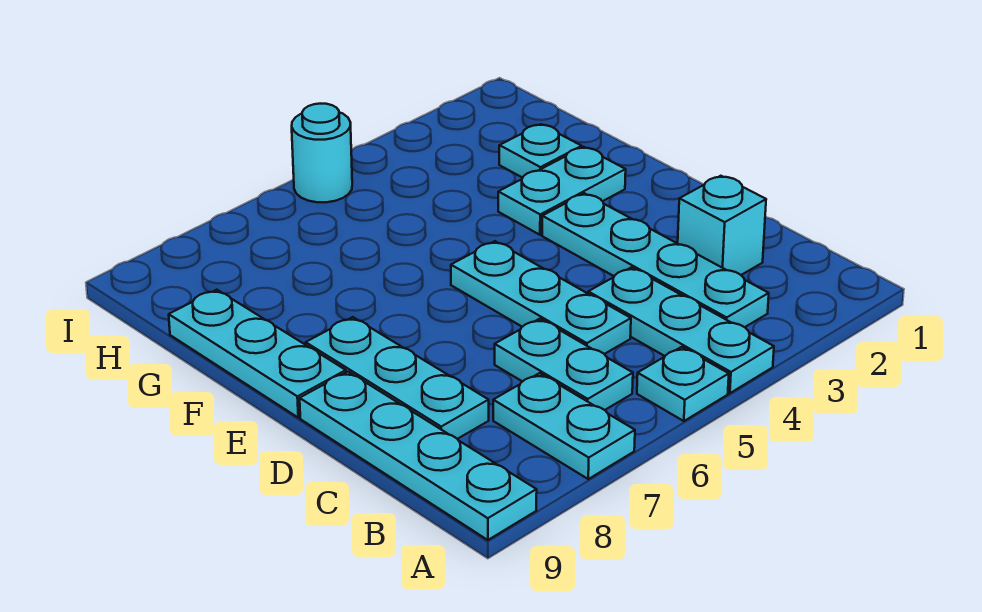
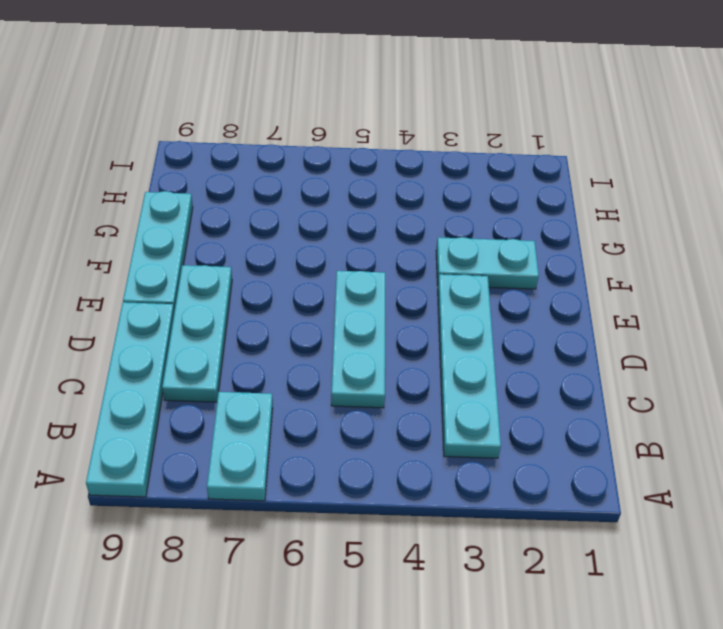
none -> cyan plate A4:C4 level 1
none -> cyan plate A5 level 1
none -> cyan plate B6:C6 level 1

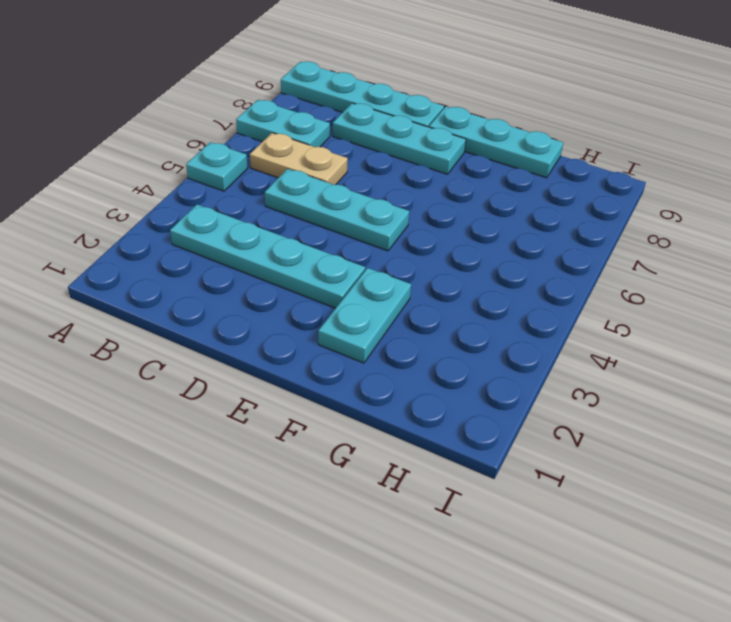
tan plate B6:C6 level 1 -> cyan plate B6:C6 level 1
none -> cyan plate A4:C4 level 1
none -> cyan brick C2 level 1
none -> cyan plate G2 level 1

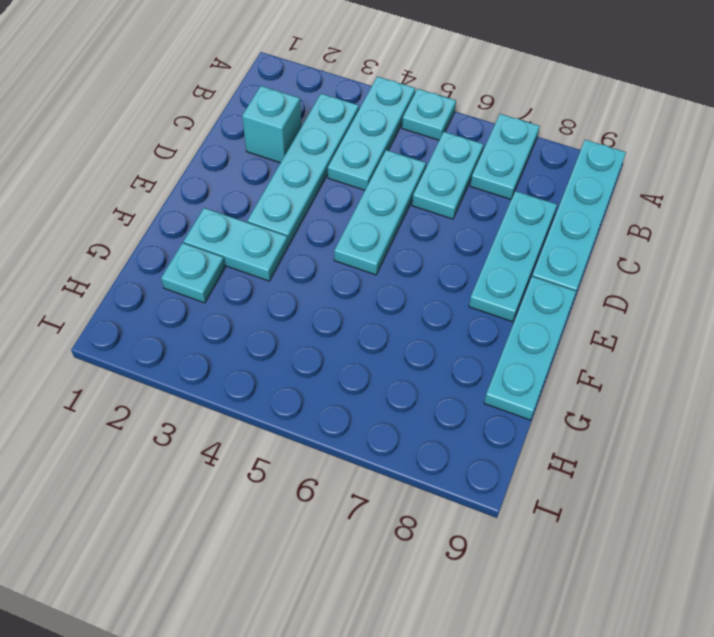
none -> cyan round brick I5 level 1

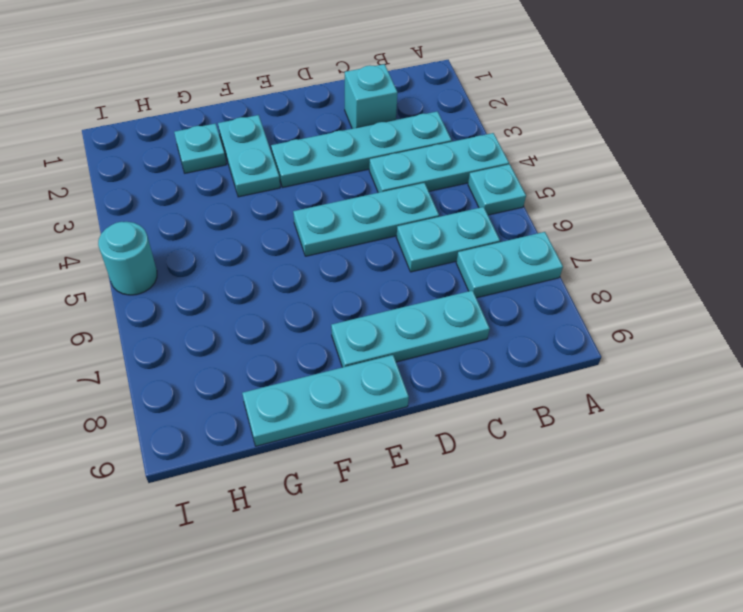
none -> cyan plate A9:D9 level 1

